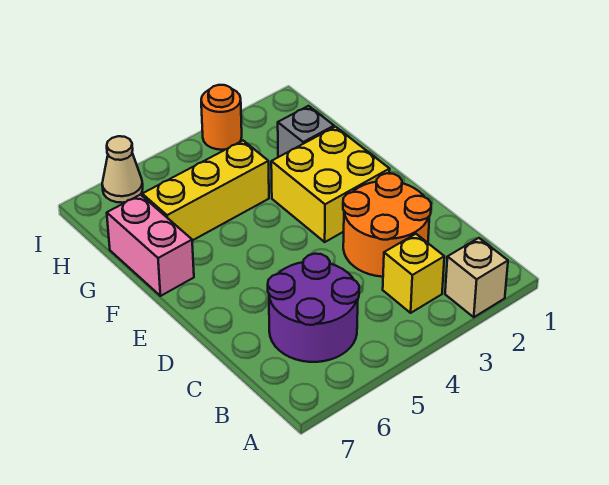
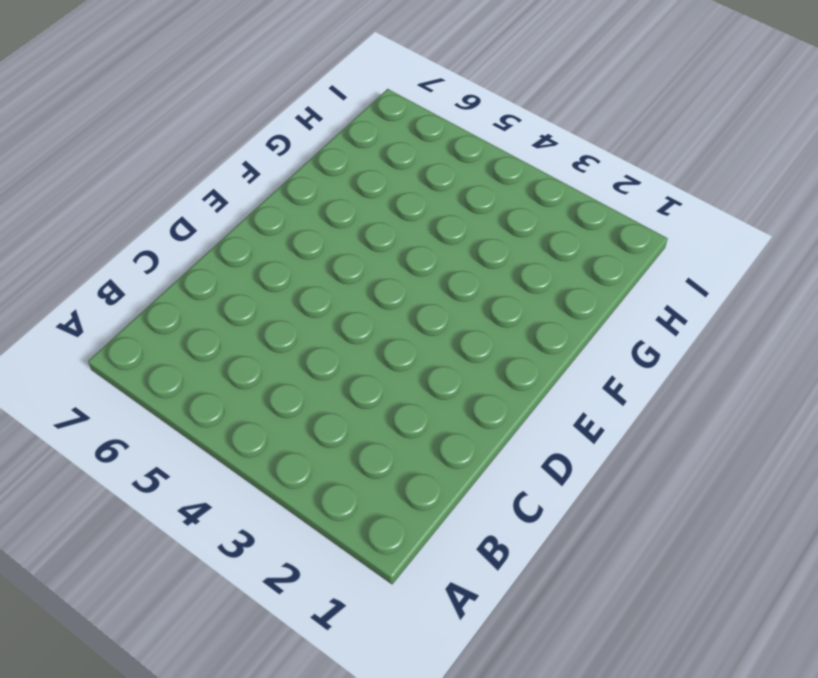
none -> tan brick A2 level 1
none -> yellow brick B3 level 1

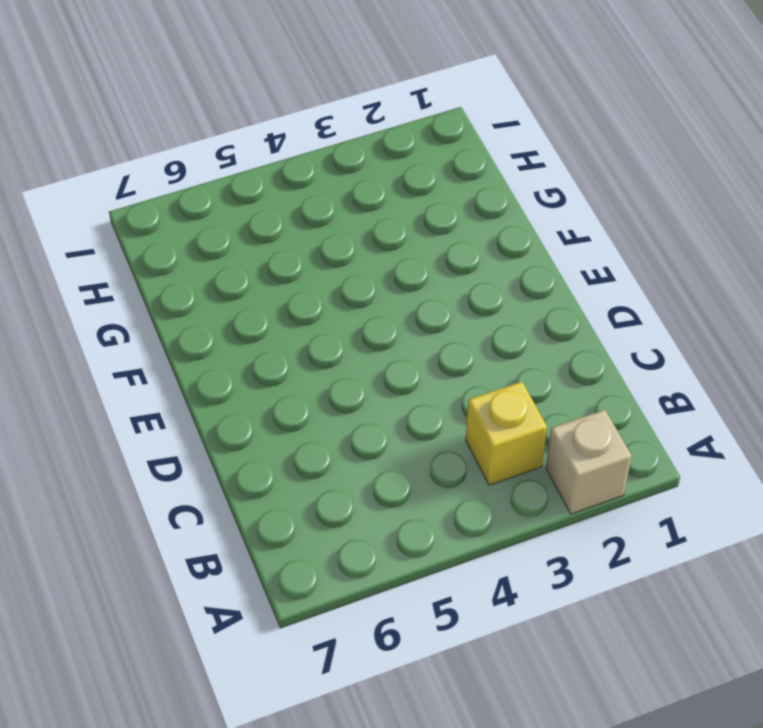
none -> purple round brick B5:C6 level 1
none -> orange round brick C2:D3 level 1

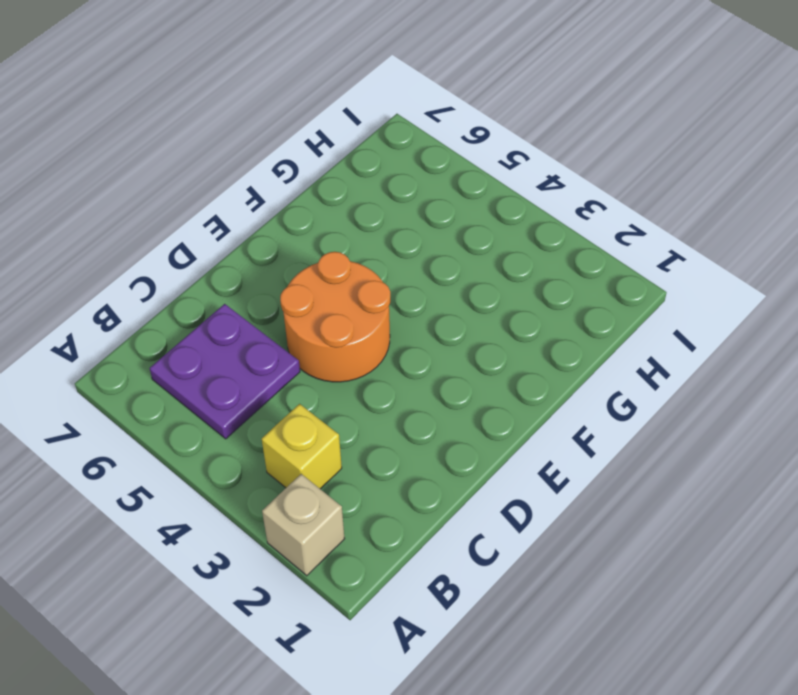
purple plate B5:C6 level 1 -> purple round brick B5:C6 level 1
orange round brick D4:E5 level 1 -> orange round brick C2:D3 level 1
none -> yellow brick E2:F3 level 1
none -> pink brick F7:G7 level 1

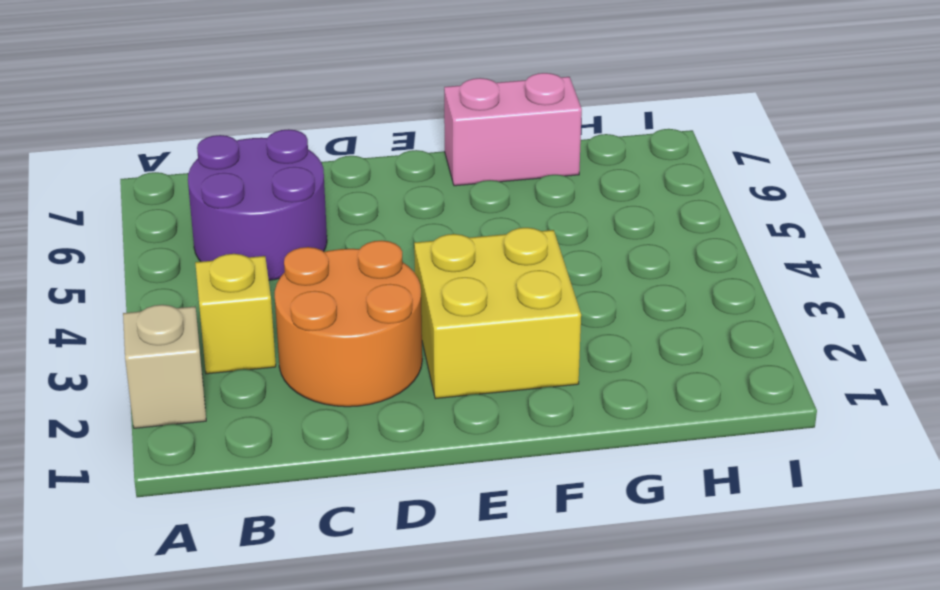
none -> grey brick G2 level 1
none -> yellow brick G4:G6 level 1

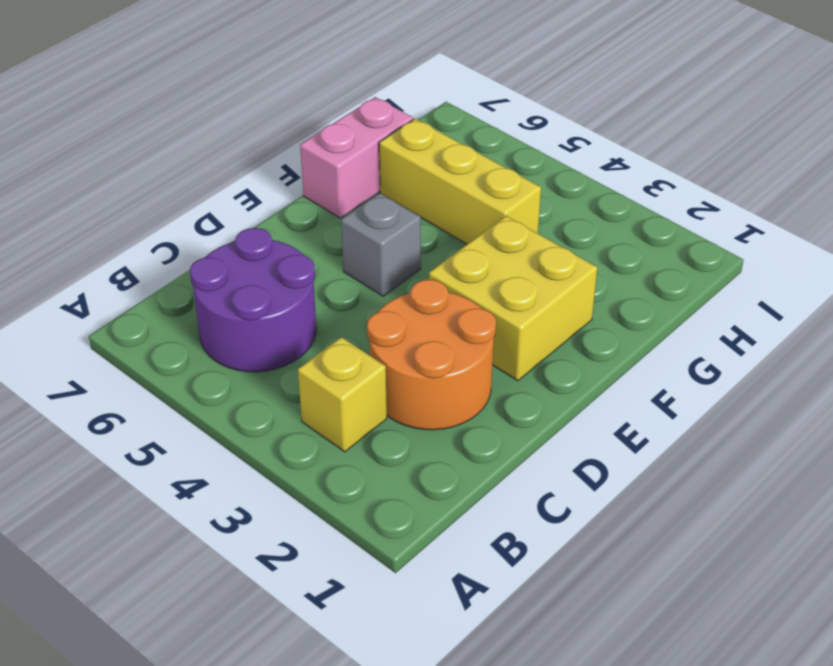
grey brick E5 level 1 -> grey brick G2 level 1
none -> tan brick A2 level 1
none -> orange round brick I3 level 1

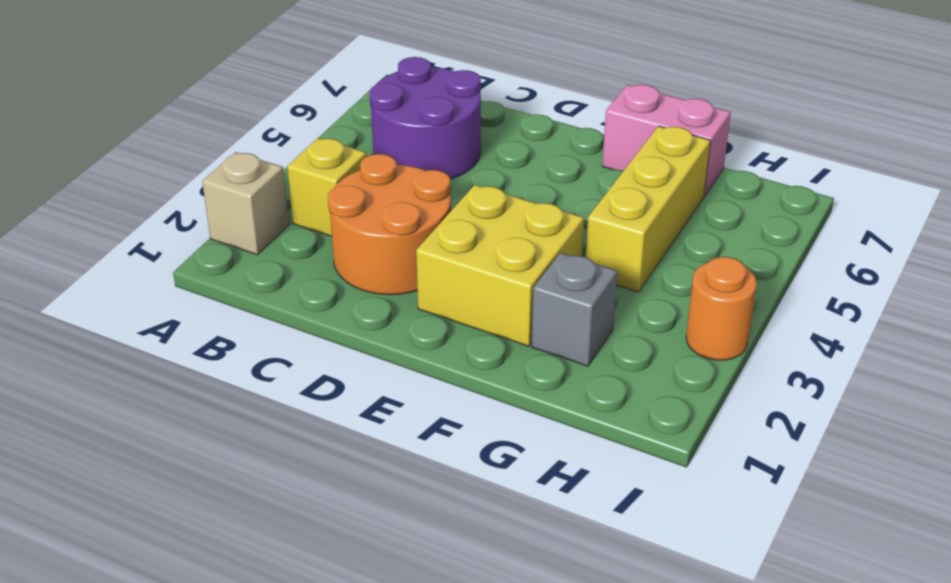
none -> tan cone I6 level 1

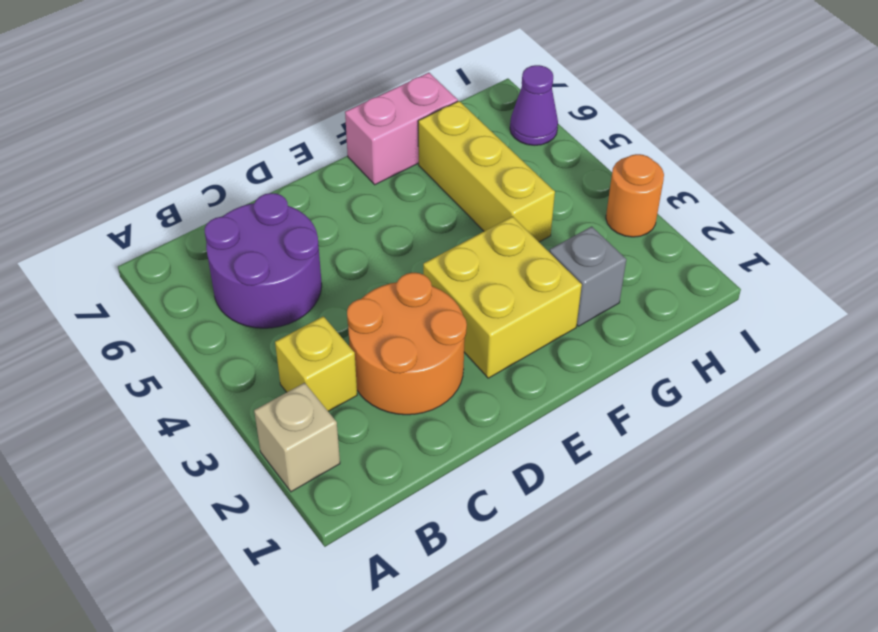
purple cone I6 level 1 -> tan cone I6 level 1

